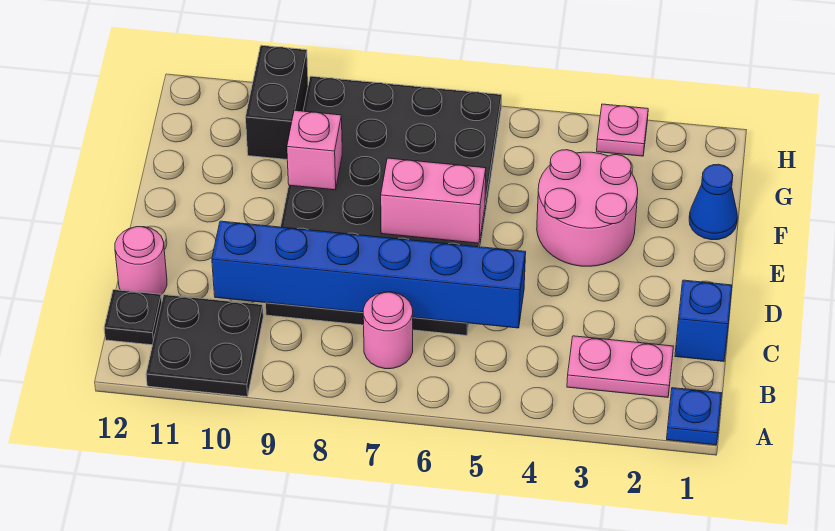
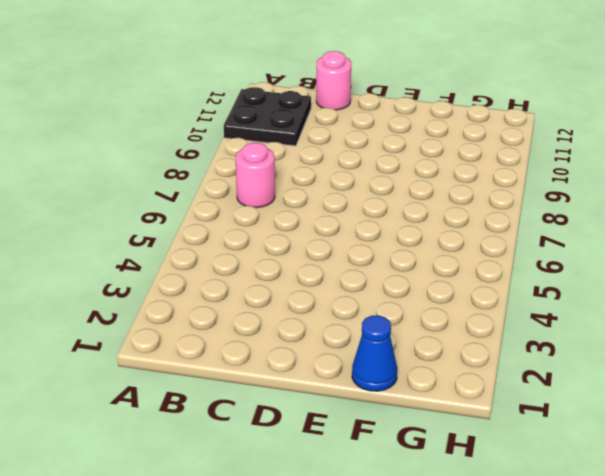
none -> blue plate A1 level 1
none -> pink plate B2:B3 level 1
none -> black plate B12 level 1

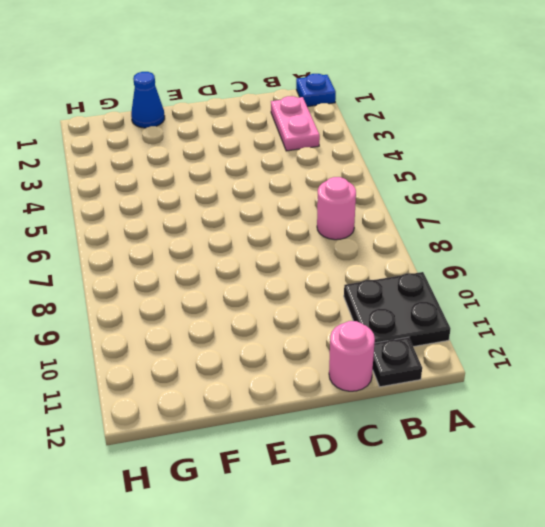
none -> blue brick C1 level 1
none -> black plate C6:H9 level 1
none -> pink round brick E3:F4 level 1

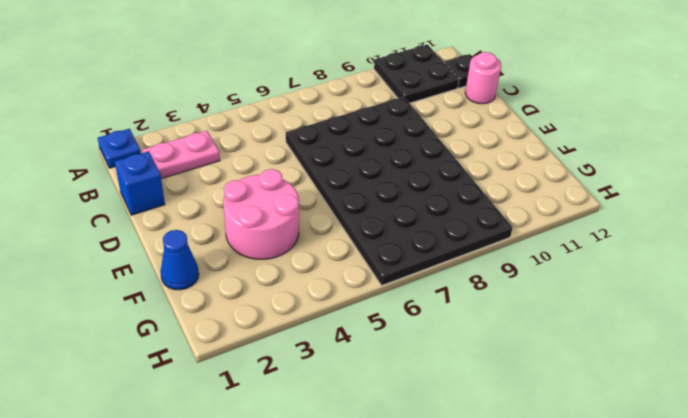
none -> pink round brick B7 level 1
none -> black brick G10:H10 level 1
none -> pink plate H3 level 1

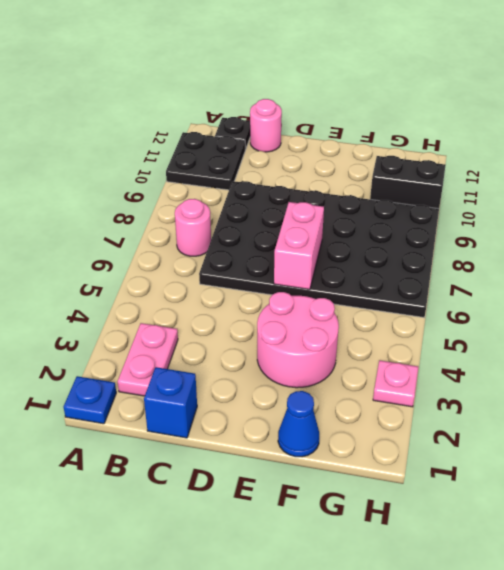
none -> blue brick C5:C10 level 2
none -> pink brick F9 level 2

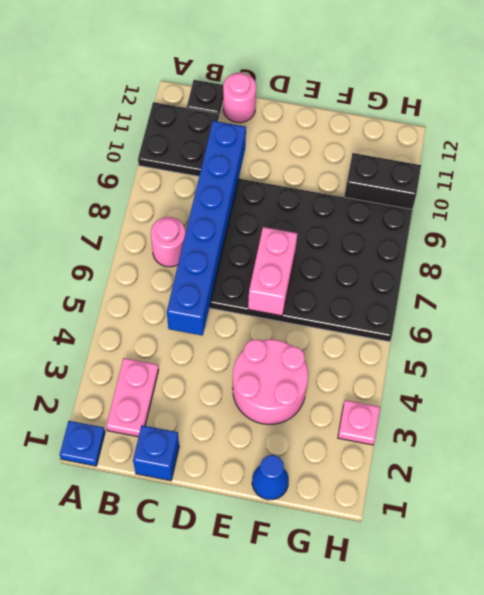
none -> pink brick F9 level 2

